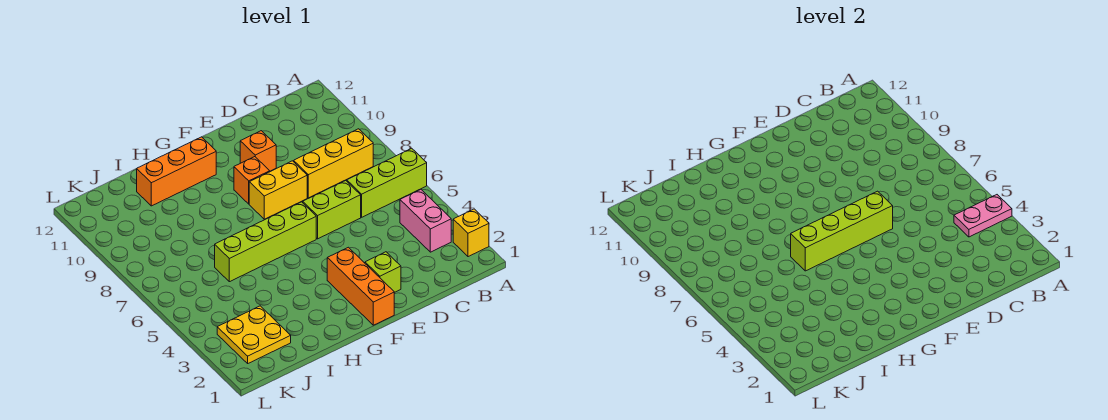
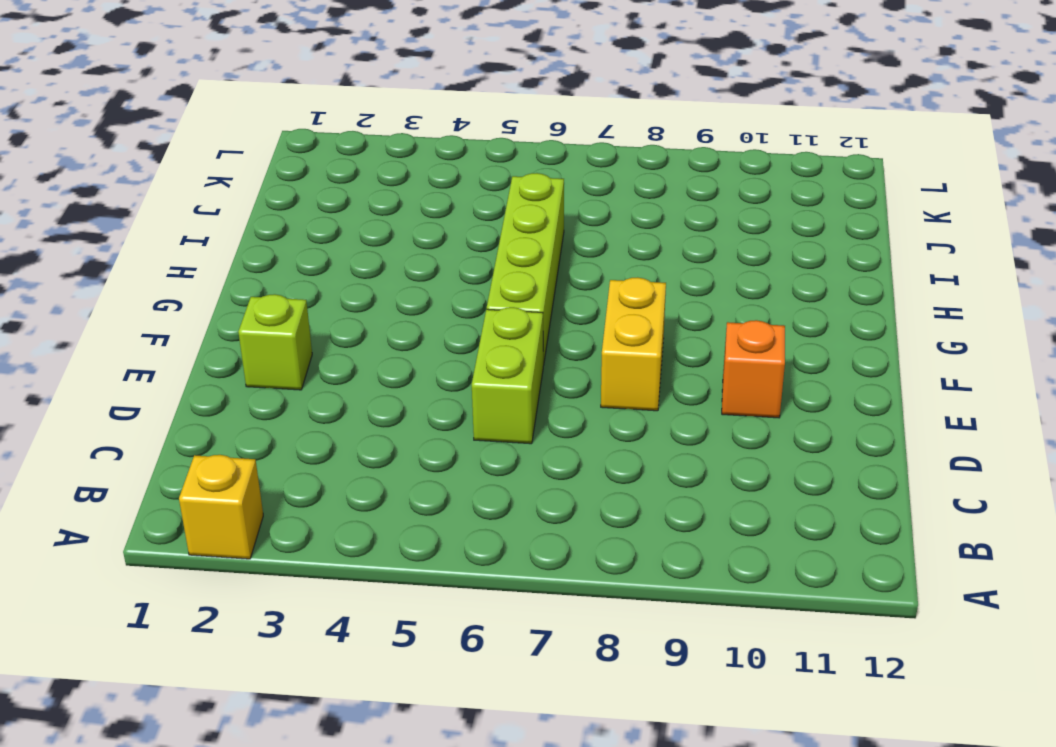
none -> lime brick A6:C6 level 1
none -> pink brick B3:B4 level 1
none -> yellow brick B8:D8 level 1

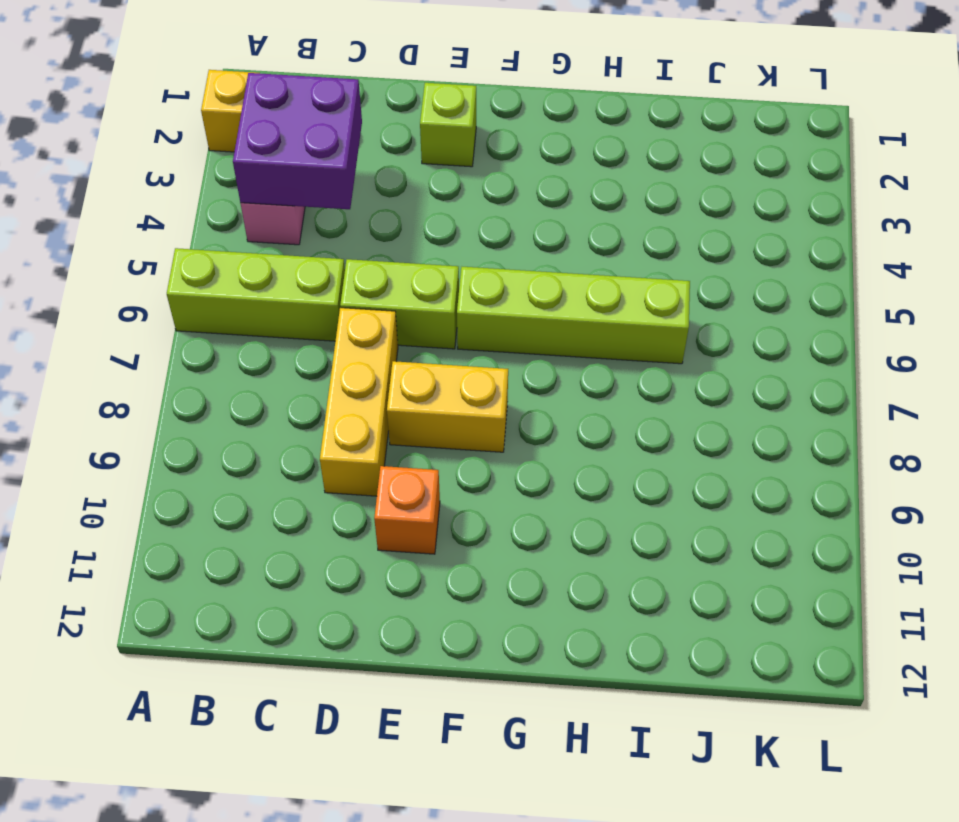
purple brick B3:C4 level 2 -> pink plate A4:B4 level 2
yellow brick D7:D9 level 1 -> yellow brick B8:D8 level 1
none -> orange brick F1:F3 level 1
none -> orange brick F9 level 1
none -> orange brick G11:I11 level 1

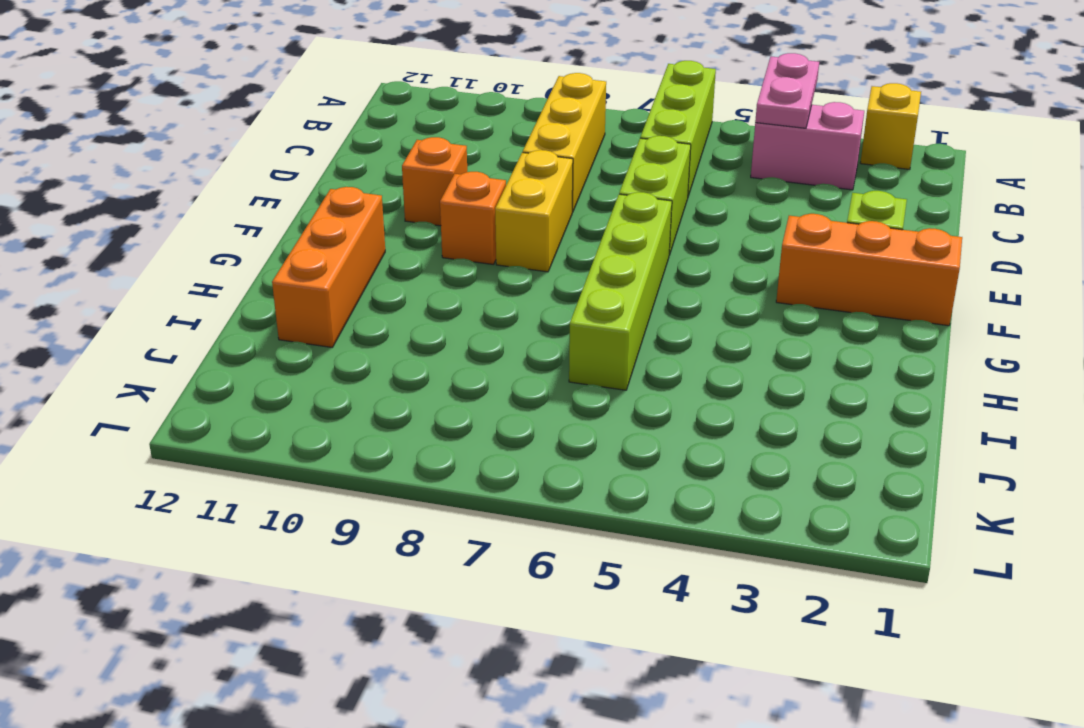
none -> yellow plate J2:K3 level 1
none -> lime brick E6:H6 level 2

